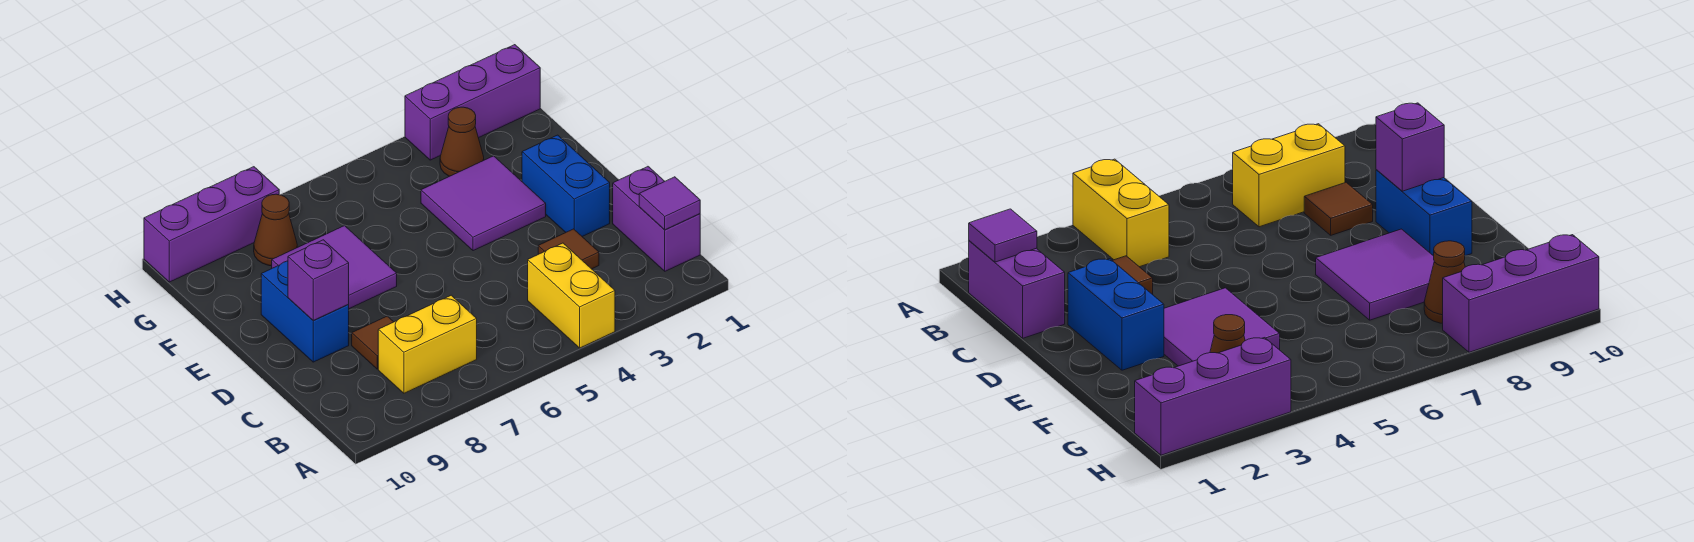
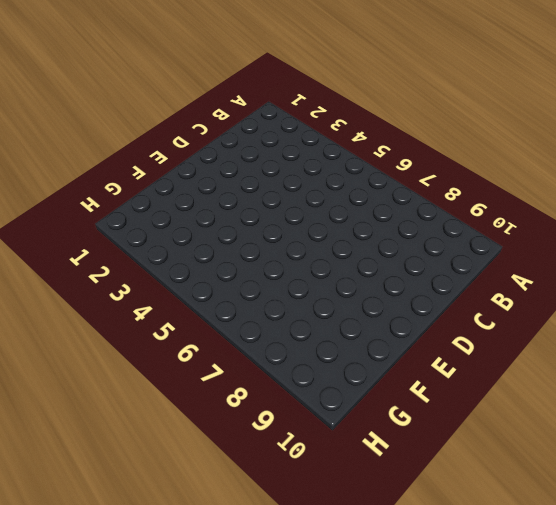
none -> yellow brick A4:B4 level 1
none -> purple brick B1:C1 level 1
none -> yellow brick B7:B8 level 1

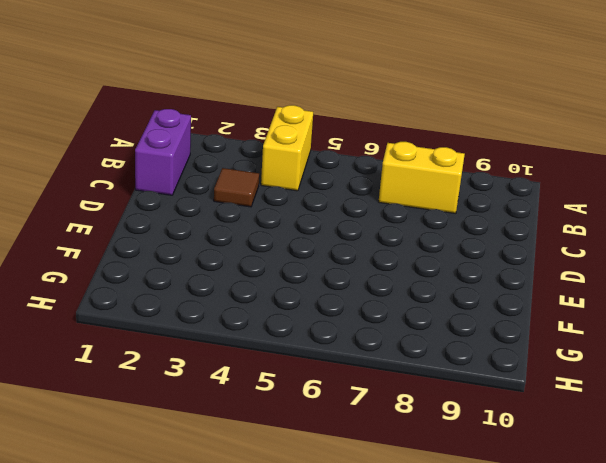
none -> brown tile C8 level 1
none -> blue brick D2:E2 level 1
none -> blue brick D9:E9 level 1

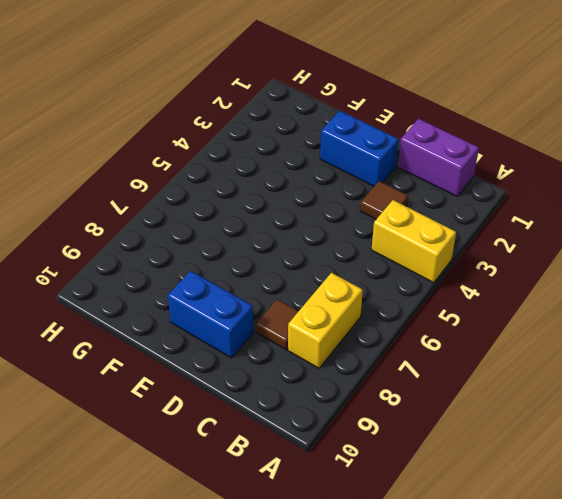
none -> purple tile E3:F4 level 1
none -> purple tile E7:F8 level 1
none -> brown cone G3 level 1

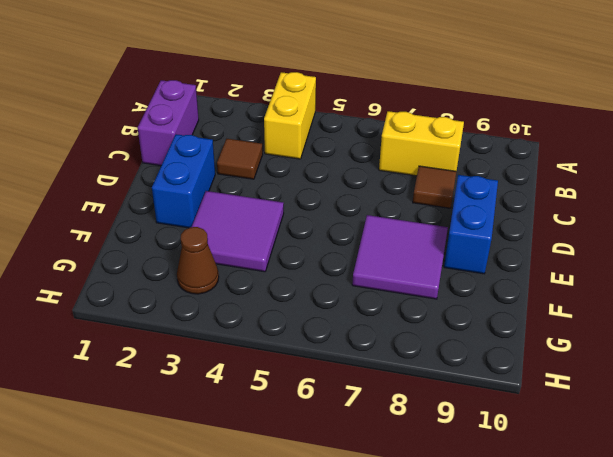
none -> brown cone G8 level 1
none -> purple brick H1:H3 level 1
none -> purple brick H8:H10 level 1

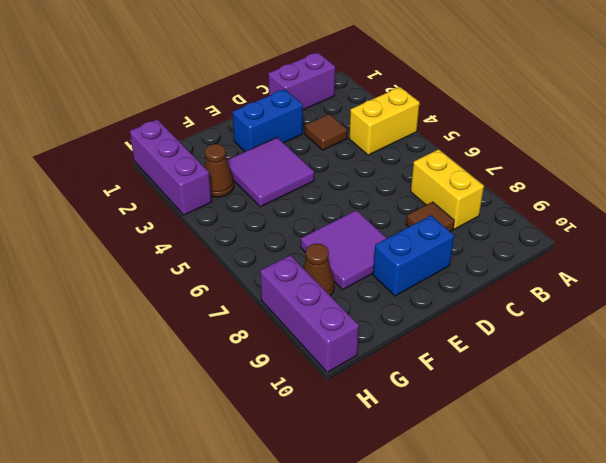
none -> purple tile B1 level 2
none -> purple brick D9 level 2

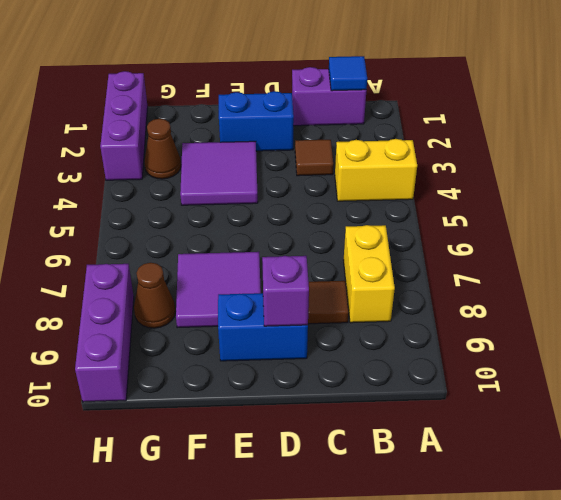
blue tile B1 level 2 -> purple tile B1 level 2

